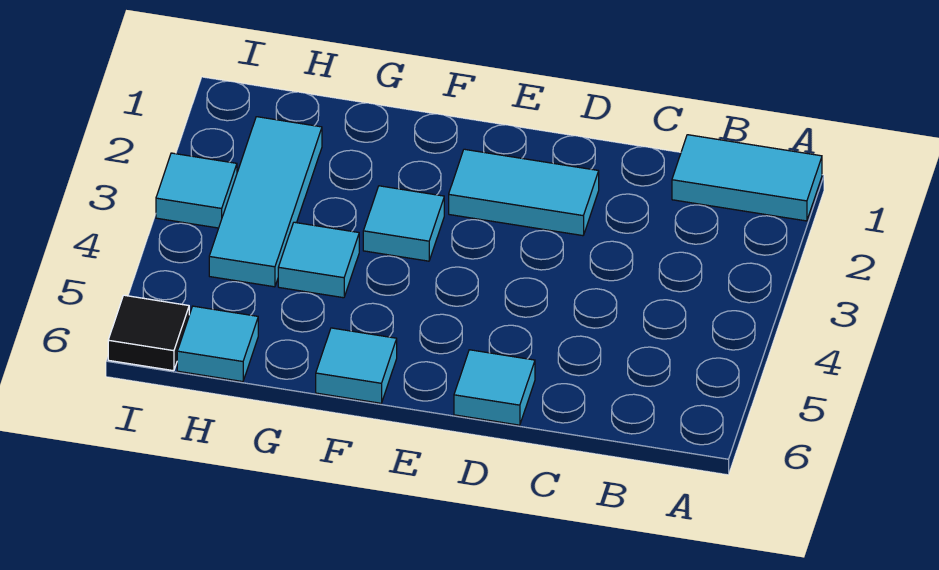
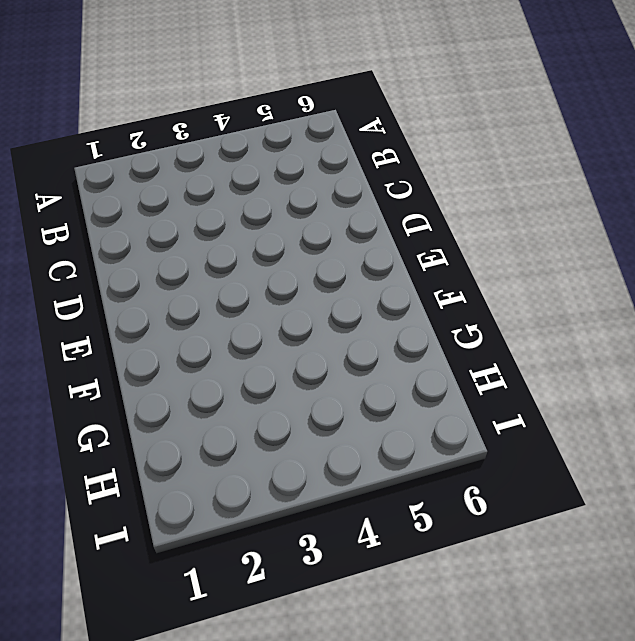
none -> cyan tile A1:B1 level 1
none -> cyan tile D2:E2 level 1

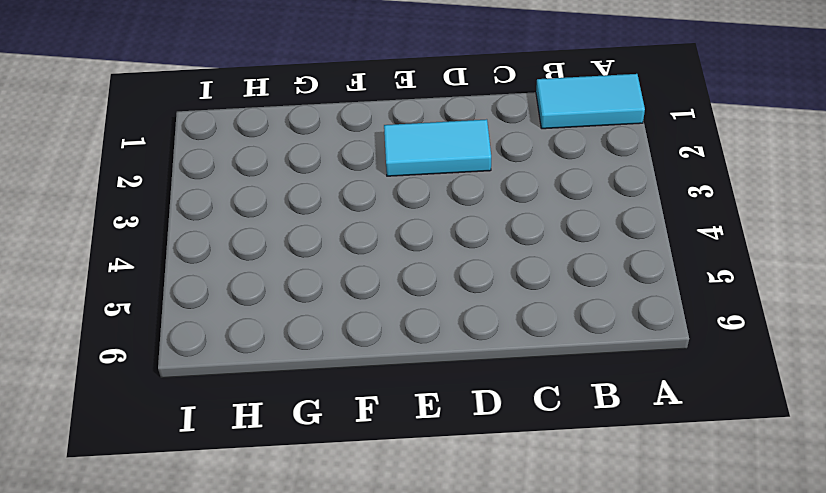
none -> cyan tile D6 level 1
none -> cyan tile F3 level 1

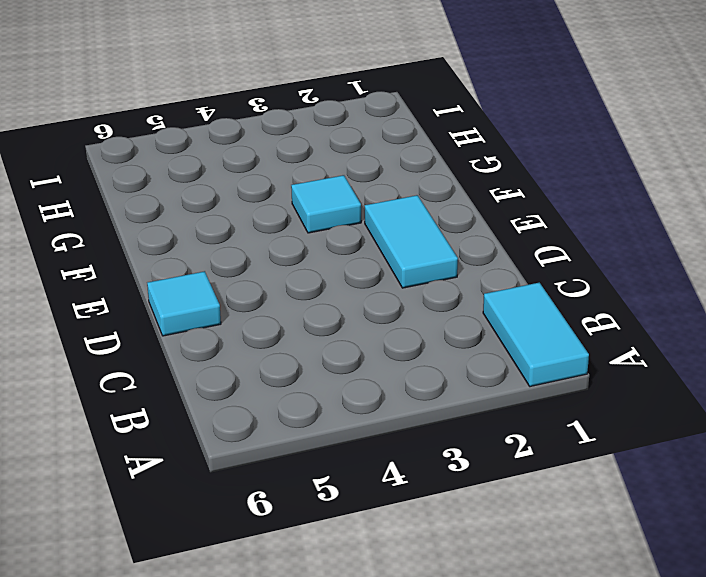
none -> cyan tile F6 level 1
none -> cyan tile G4 level 1

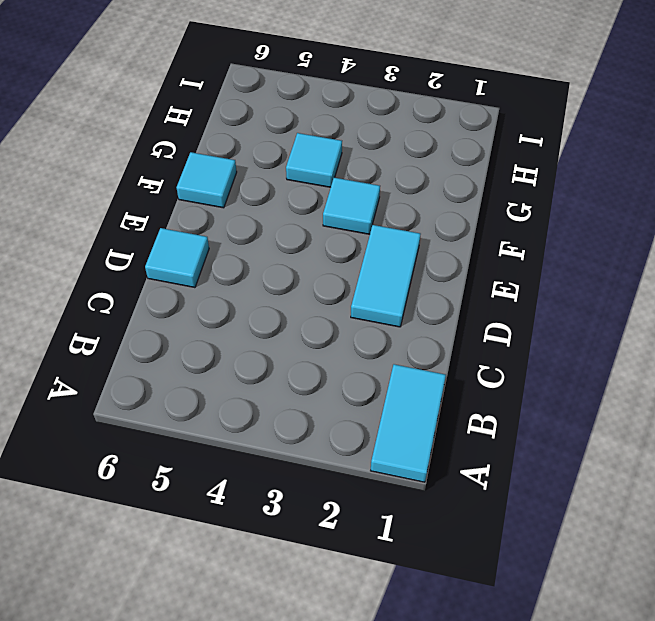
none -> cyan tile H2:H4 level 1
none -> cyan tile H6 level 1

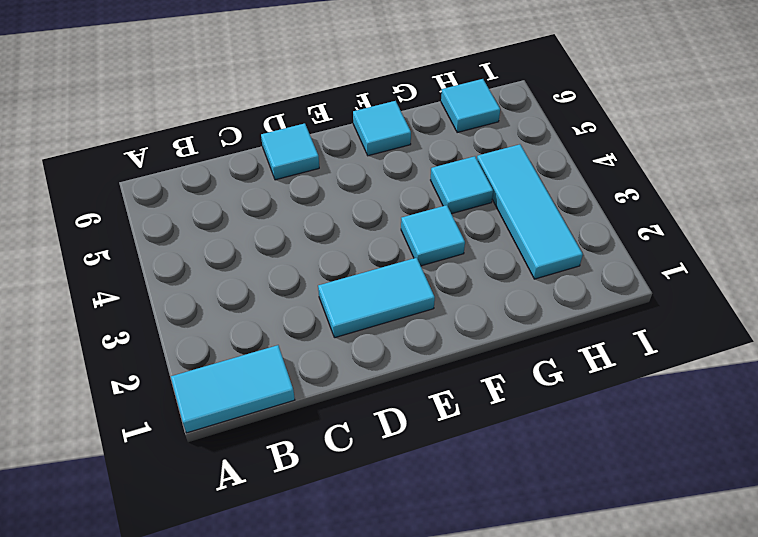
none -> cyan tile I3 level 1
none -> black tile I6 level 1

